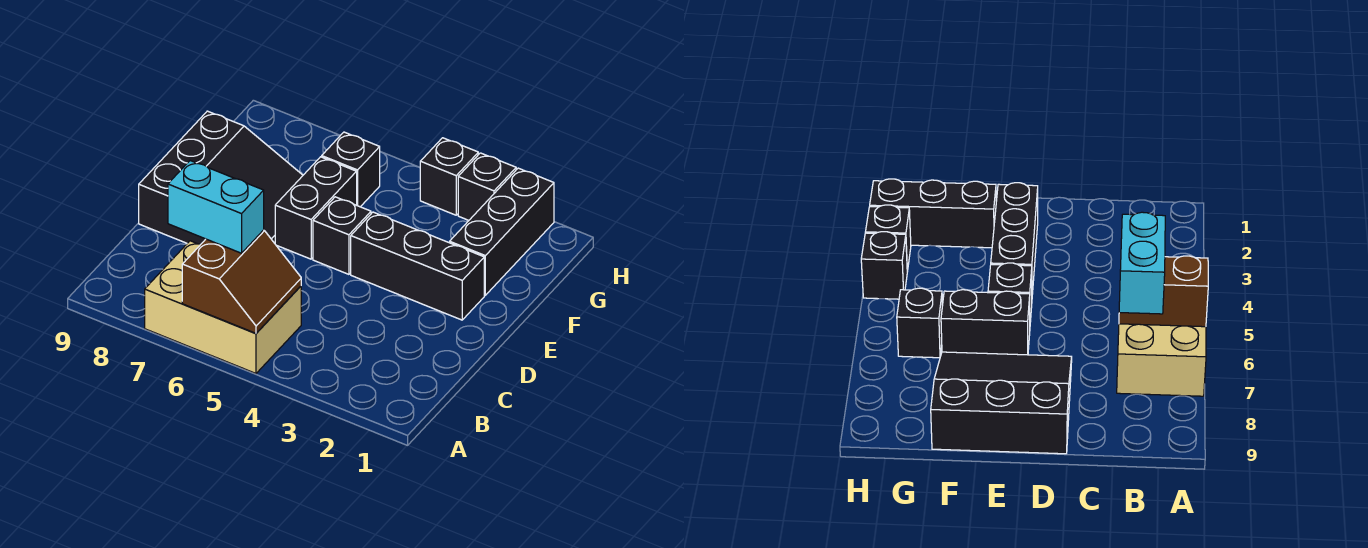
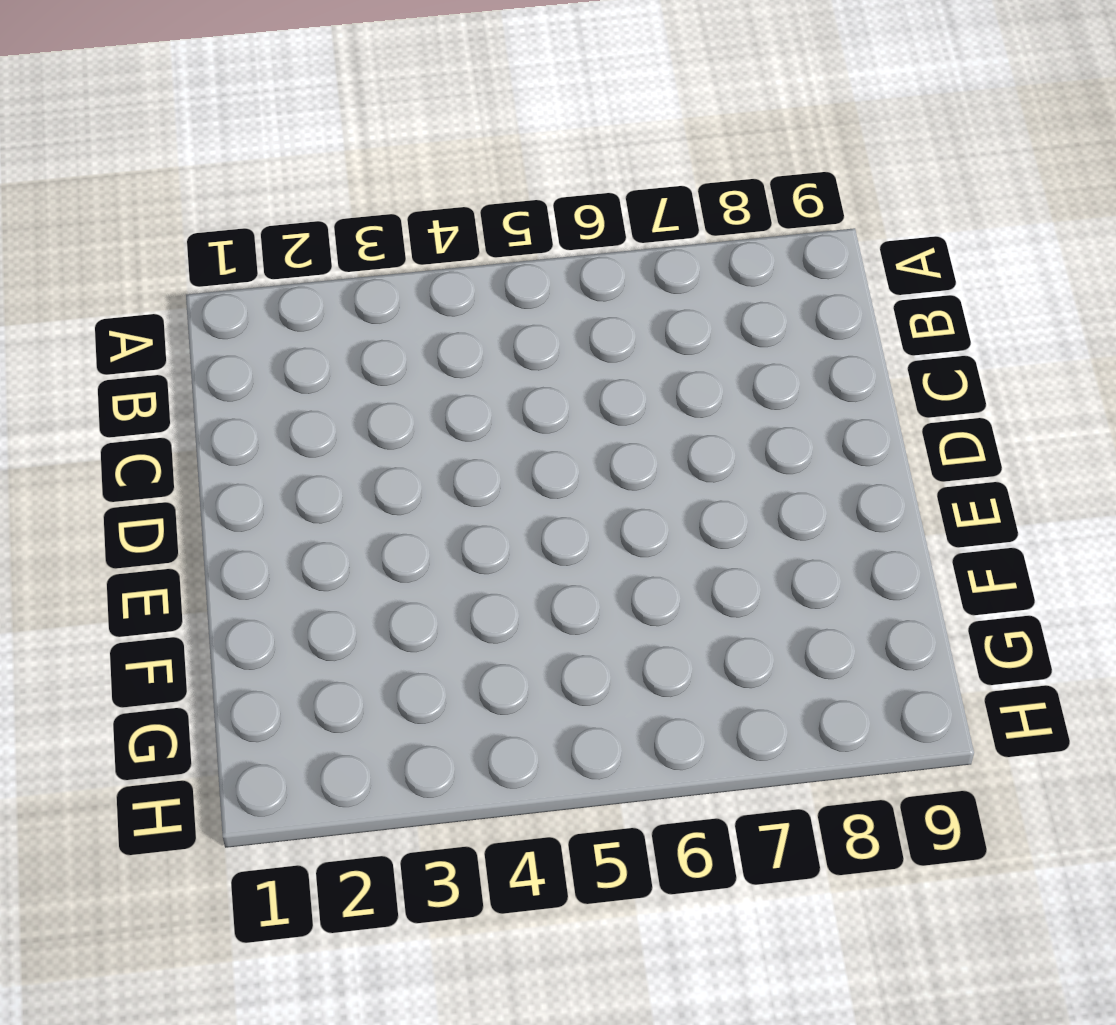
none -> tan brick A5:B7 level 1
none -> black slope D7:F9 level 1 top 9

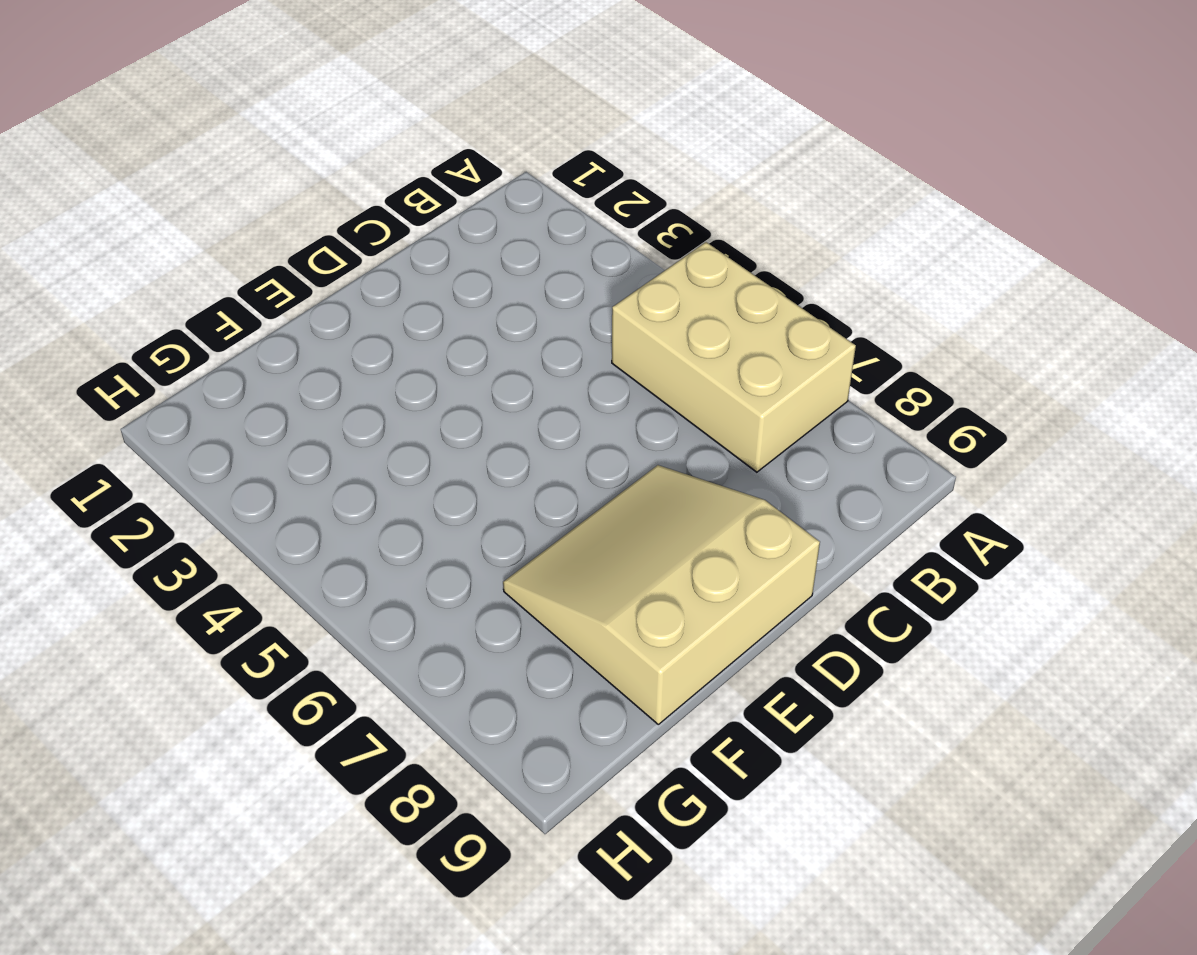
tan slope D7:F9 level 1 top 9 -> black slope D7:F9 level 1 top 9
none -> black brick E2:E4 level 1
none -> black brick E5 level 1

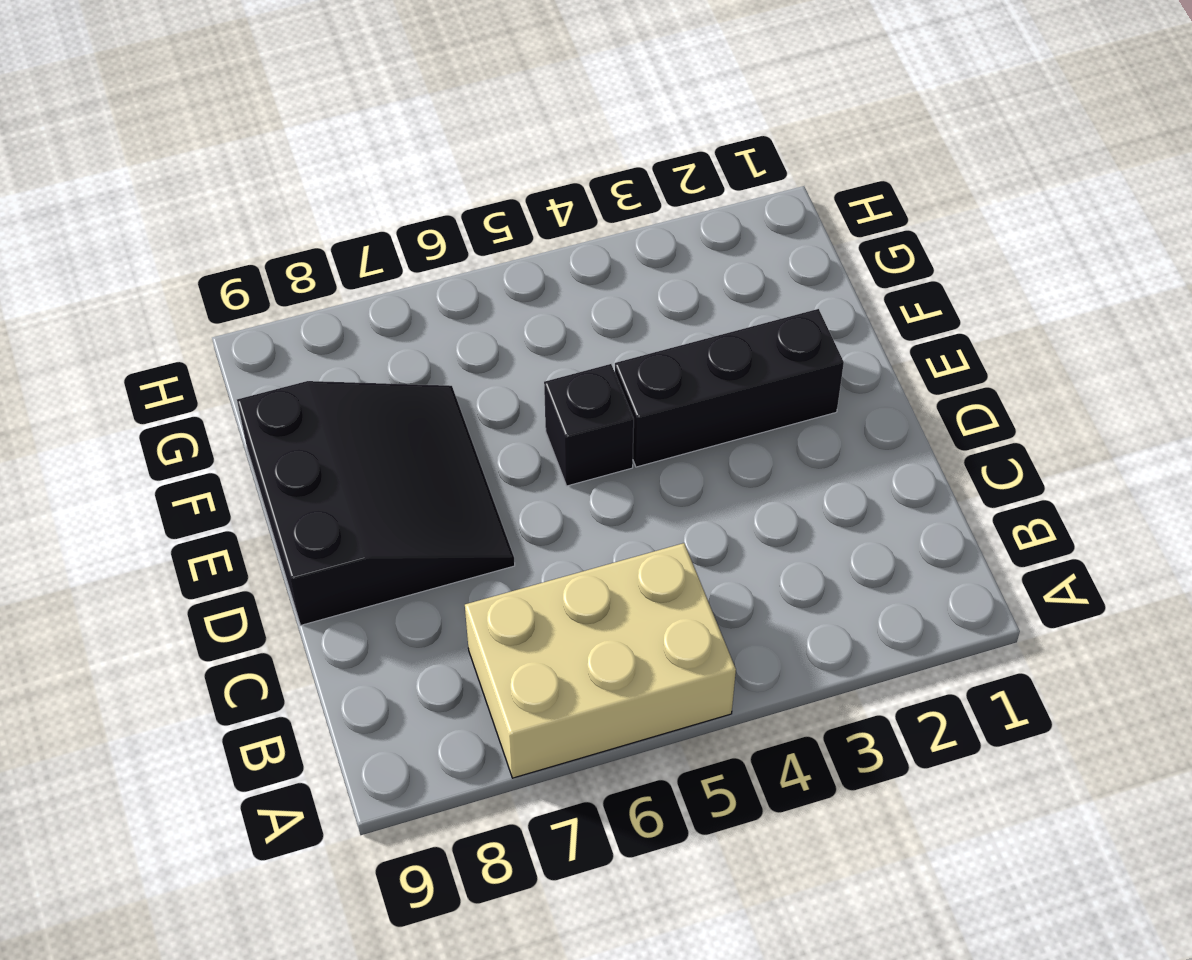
none -> black brick E6:F6 level 1
none -> black brick F2:H2 level 1

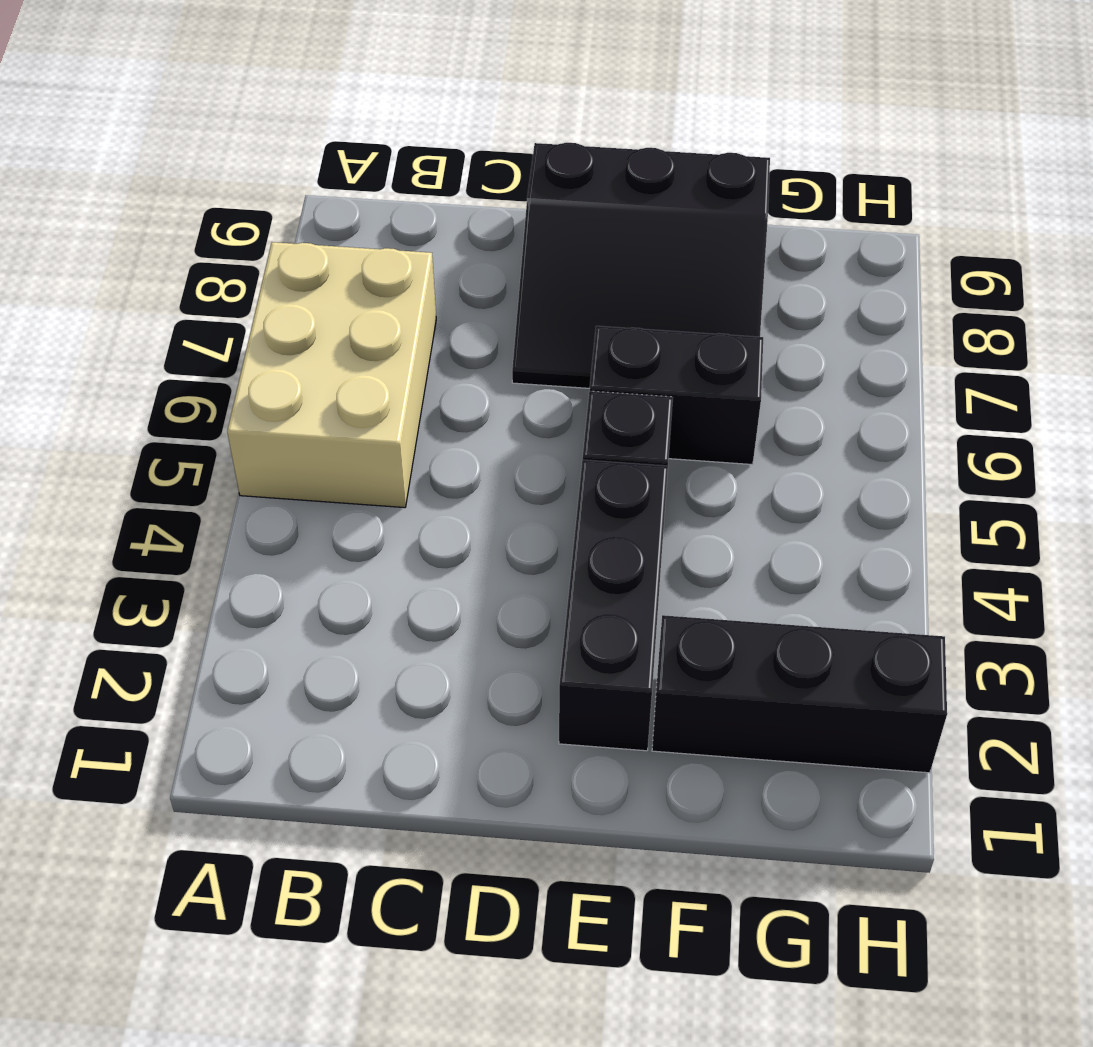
none -> black brick G6 level 1
none -> black brick H3 level 1

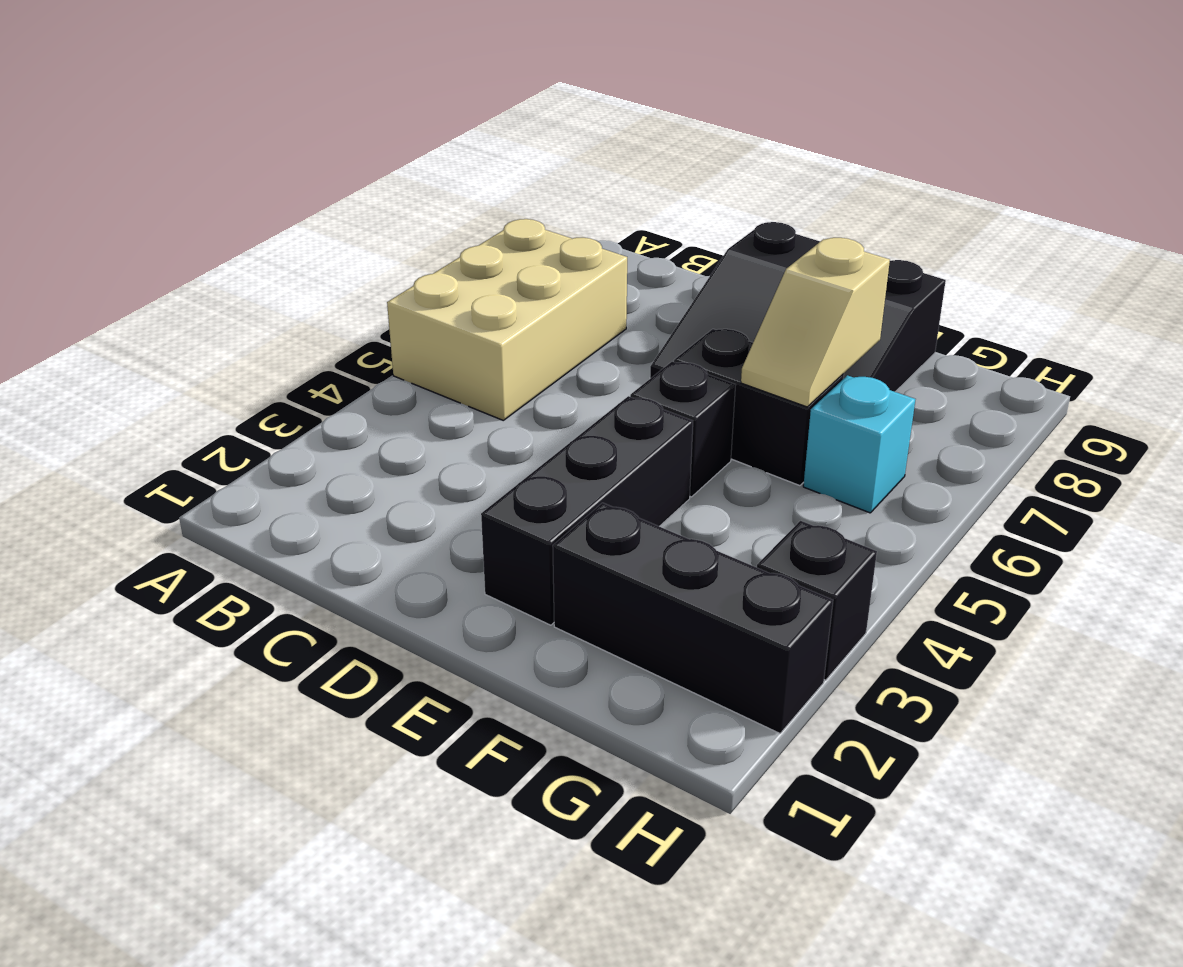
tan slope F6:F7 level 2 top 7 -> none
cyan brick G6 level 1 -> black brick G6 level 1
none -> black brick H4 level 1
none -> brown slope A5:B6 level 2 top 6

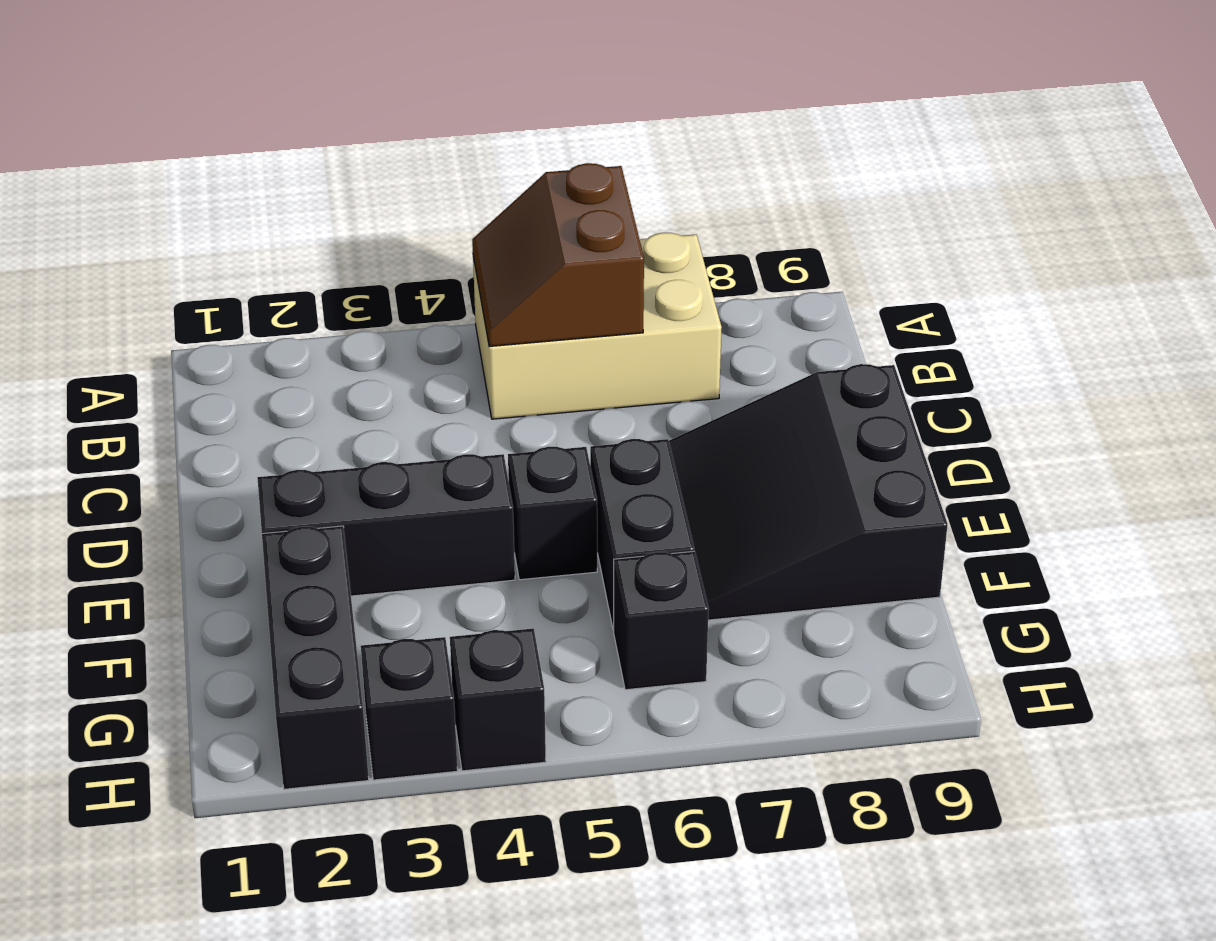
none -> cyan brick B6:B7 level 3

